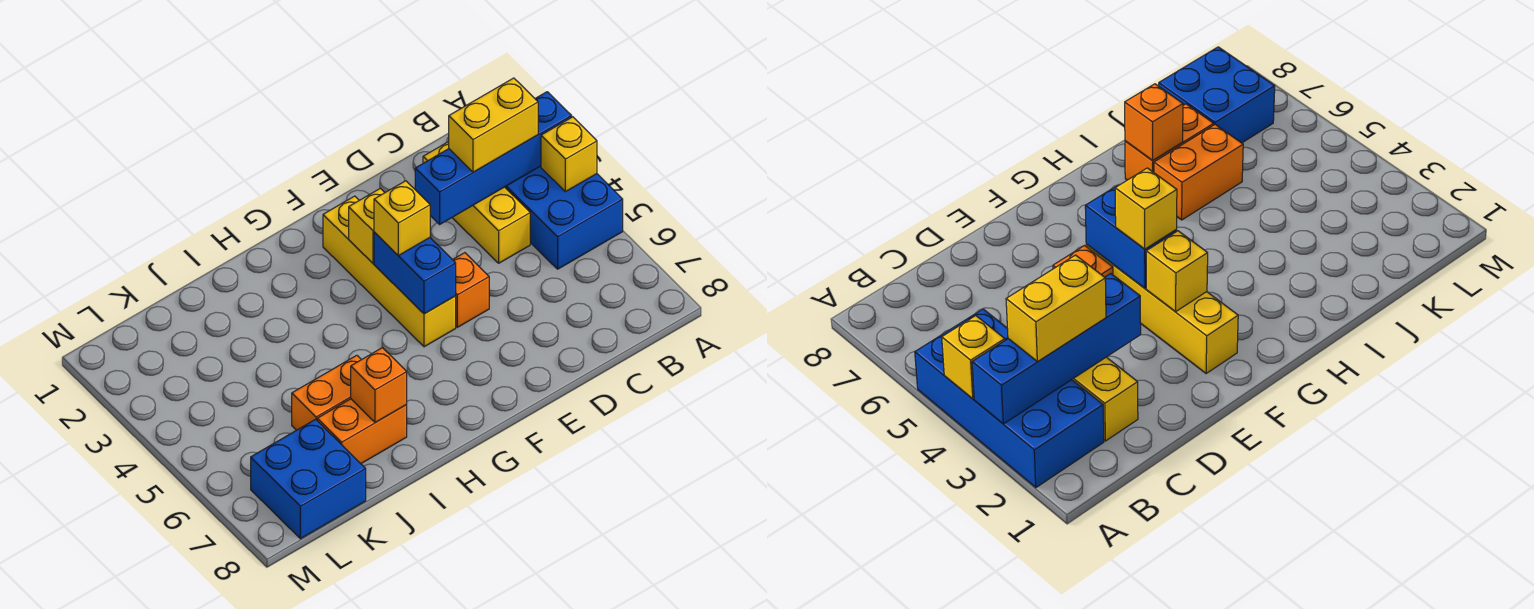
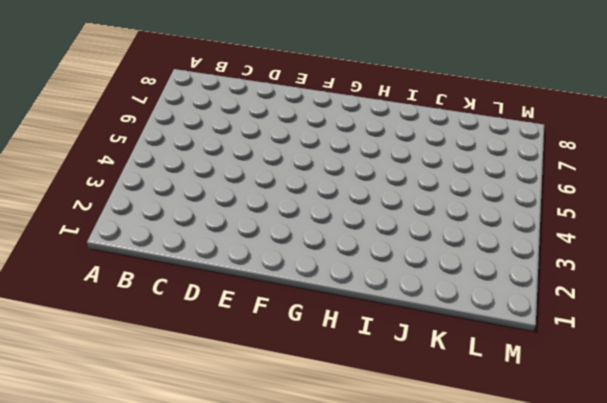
none -> blue brick A2:B5 level 1
none -> yellow brick C2:C4 level 1
none -> orange brick E5 level 1

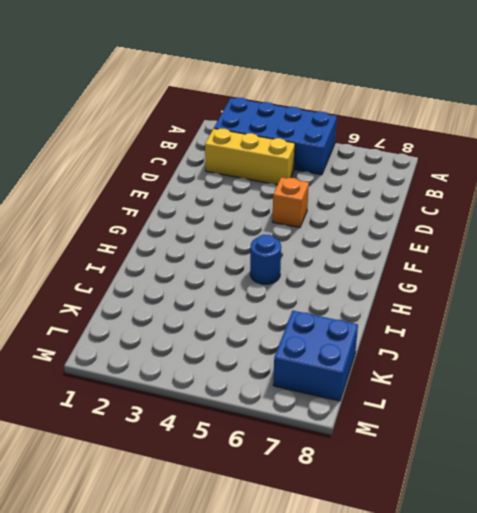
blue round brick H5 level 1 -> none
none -> yellow brick F2:F5 level 1
none -> orange brick I6:J6 level 1
none -> orange brick I7:J7 level 1

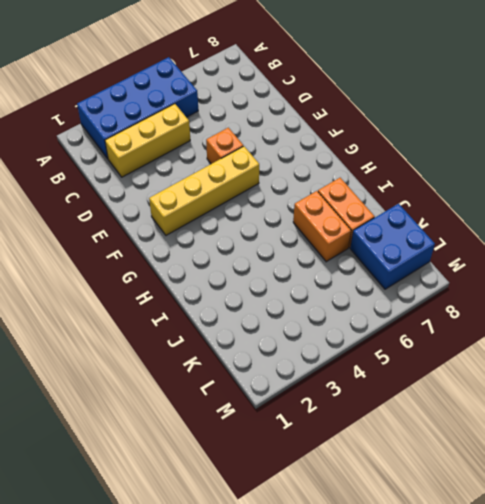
none -> blue brick A3:D3 level 2
none -> yellow brick A4 level 2
none -> yellow brick F3 level 2

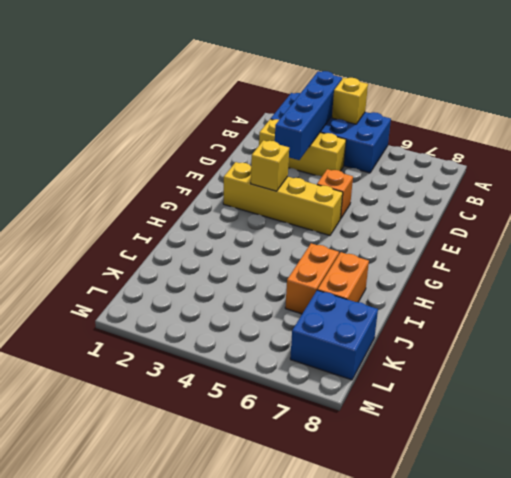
none -> blue brick F4:F5 level 2
none -> orange brick I7 level 2
none -> yellow brick B3:C3 level 3

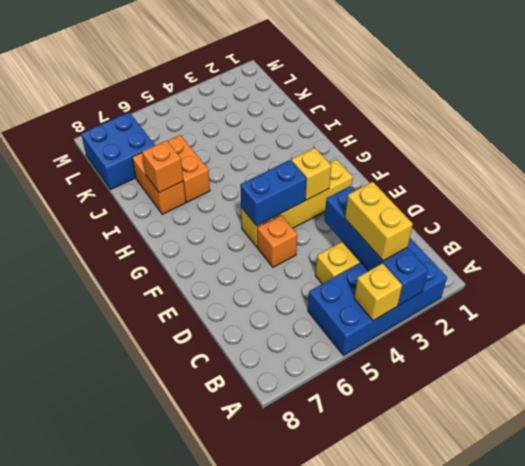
none -> yellow brick F4 level 3

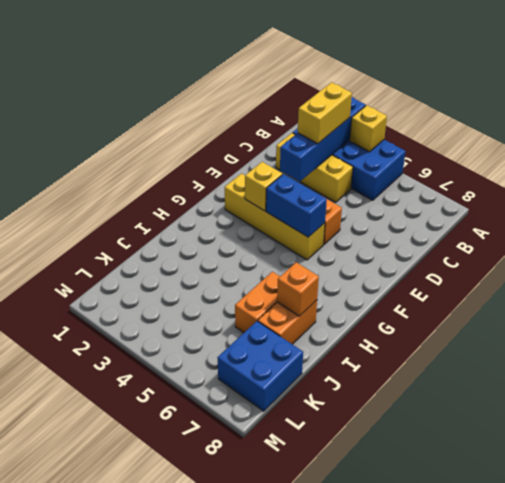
none -> yellow brick F4 level 3

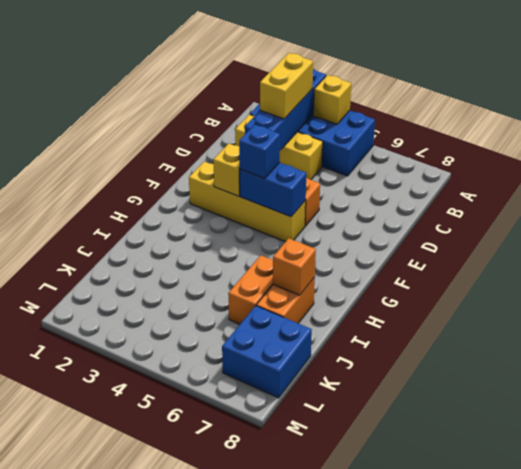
blue brick F4 level 3 -> yellow brick F4 level 3

